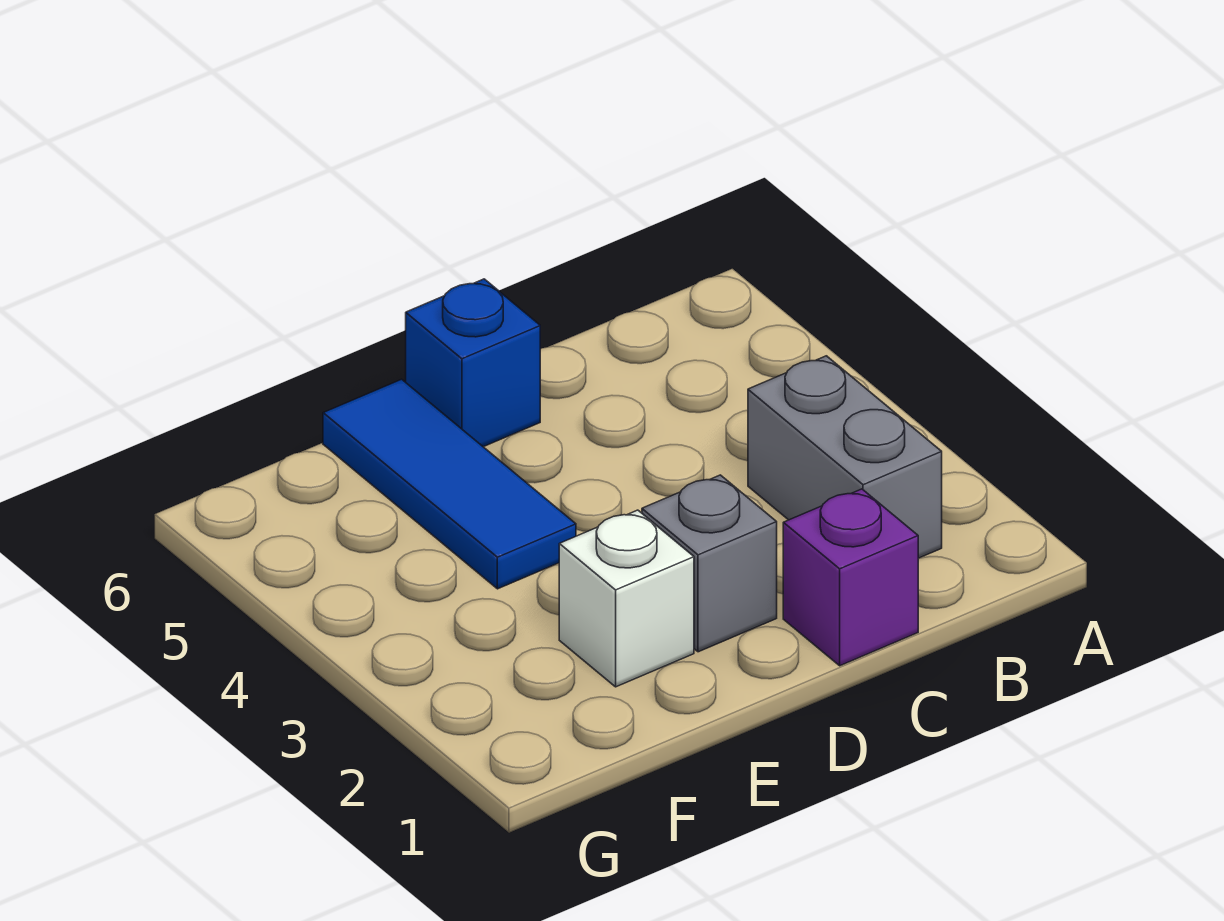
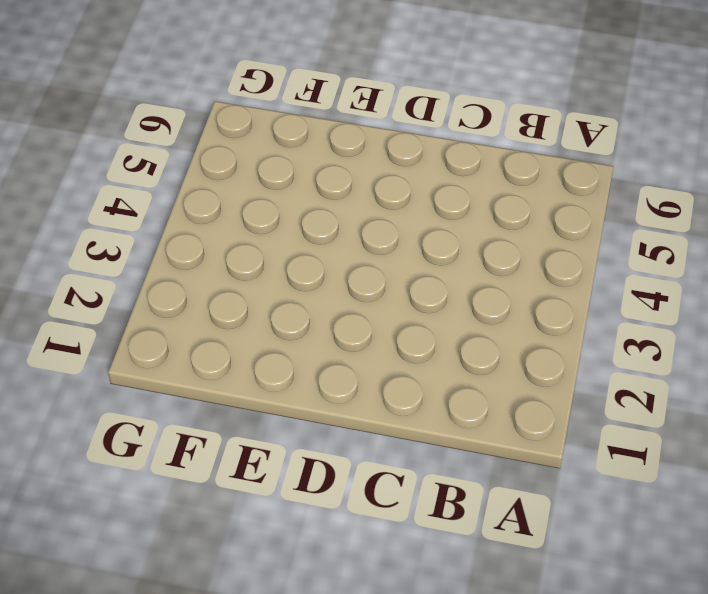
none -> grey brick B2:B3 level 1
none -> purple brick C1 level 1

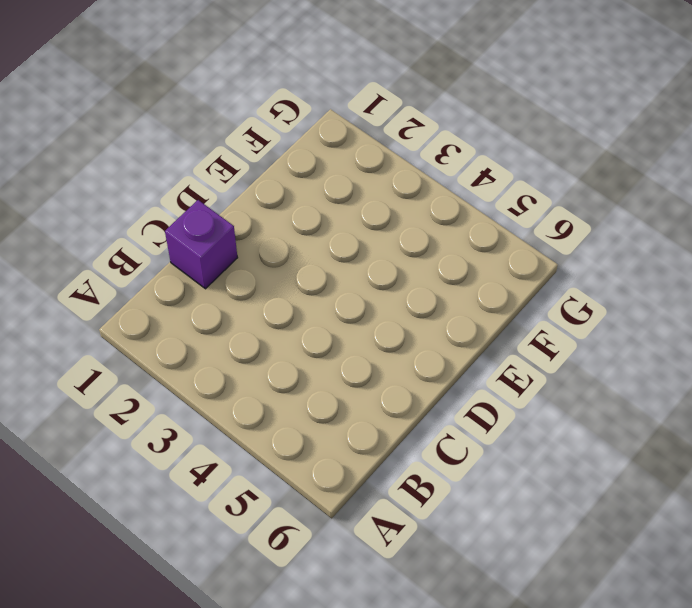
none -> grey brick B2:B3 level 1
none -> grey brick D2 level 1

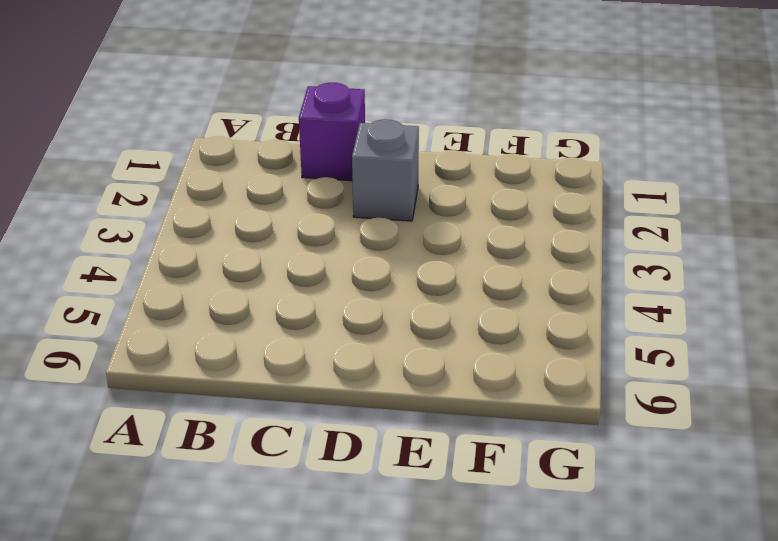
none -> grey brick B2:B3 level 1
none -> blue brick D6 level 1

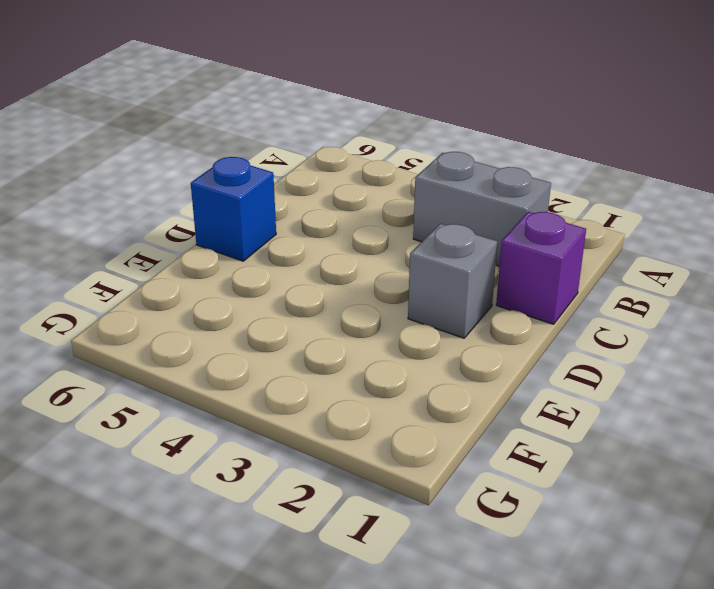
none -> white brick E2 level 1
none -> blue tile E4:E6 level 1

